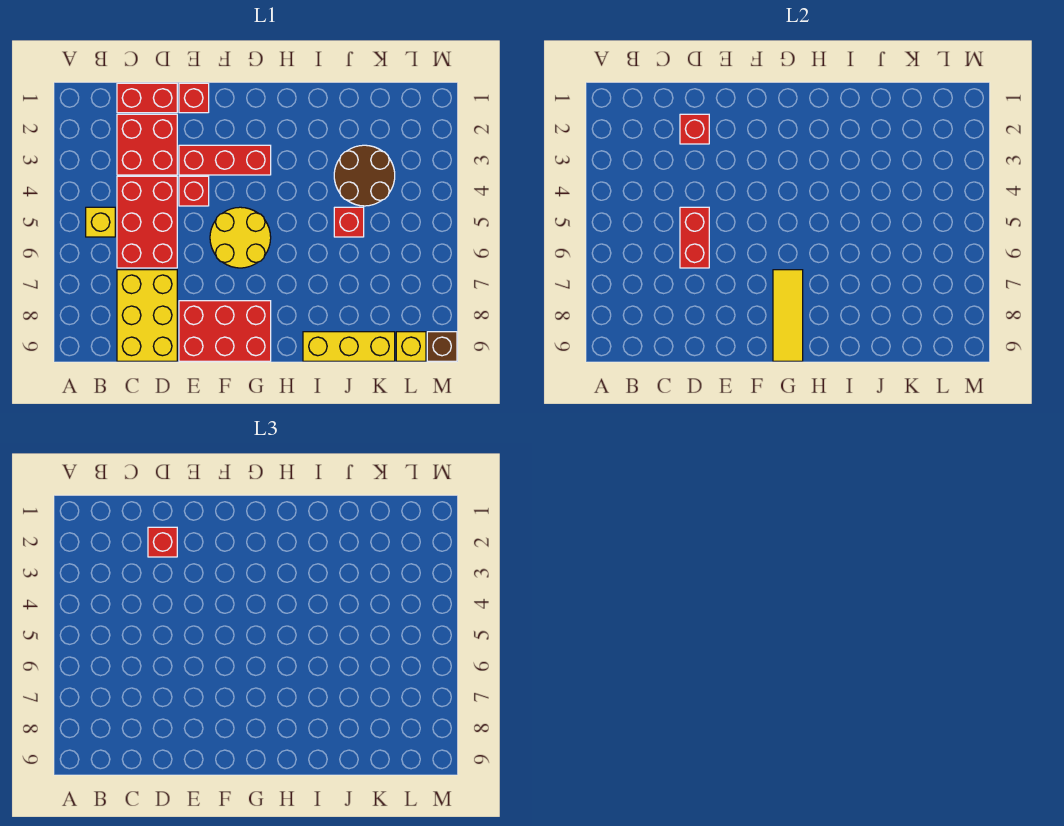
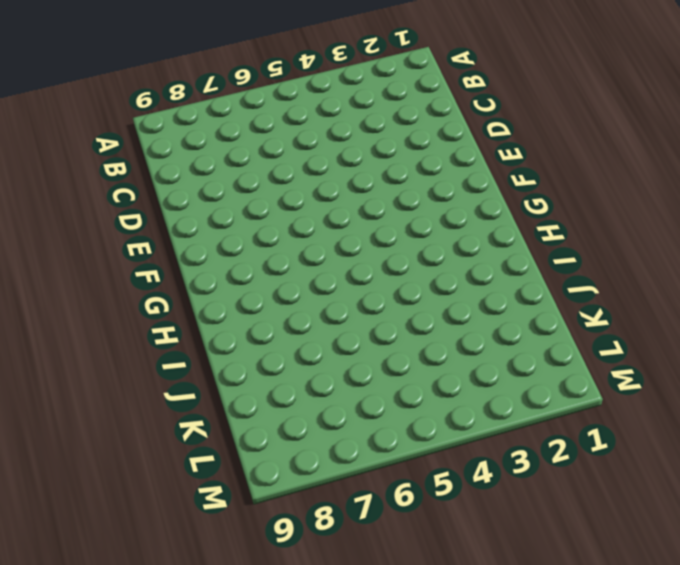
none -> yellow brick B5 level 1
none -> red brick C1:D1 level 1
none -> red brick C2:D3 level 1

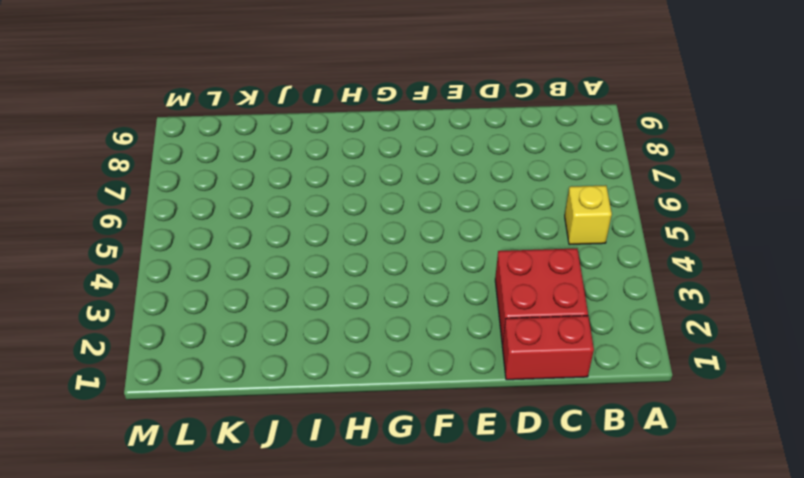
none -> red brick C4:D6 level 1
none -> yellow brick C7:D9 level 1
none -> red brick E1 level 1

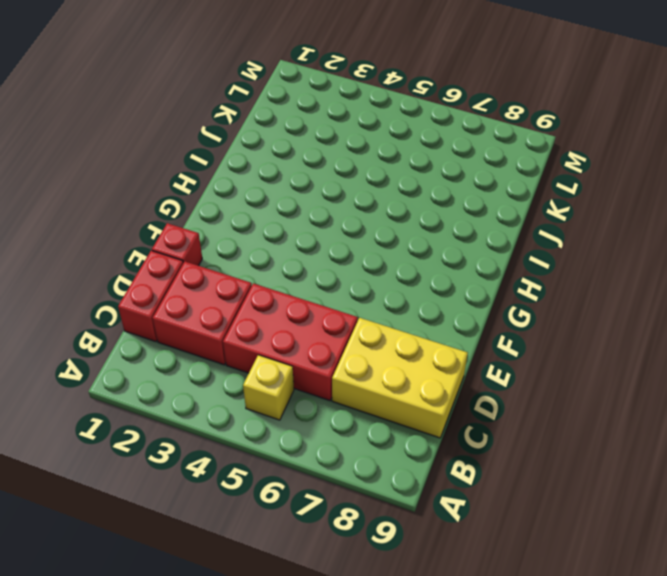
none -> red brick E3:G3 level 1
none -> red brick E4 level 1
none -> red brick E8:G9 level 1

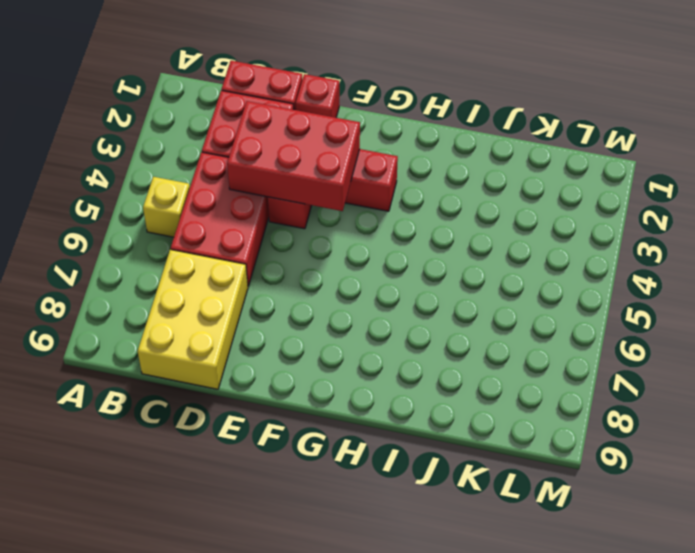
red brick D3:F4 level 2 -> red brick E8:G9 level 1
none -> yellow round brick F5:G6 level 1
none -> yellow brick I9:K9 level 1
none -> brown round brick J3:K4 level 1

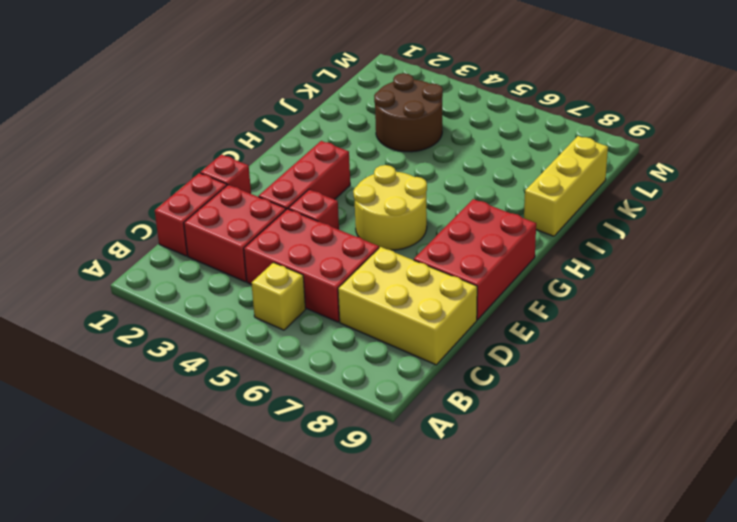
none -> red brick J5 level 1
none -> yellow brick L9 level 1
none -> brown brick M9 level 1

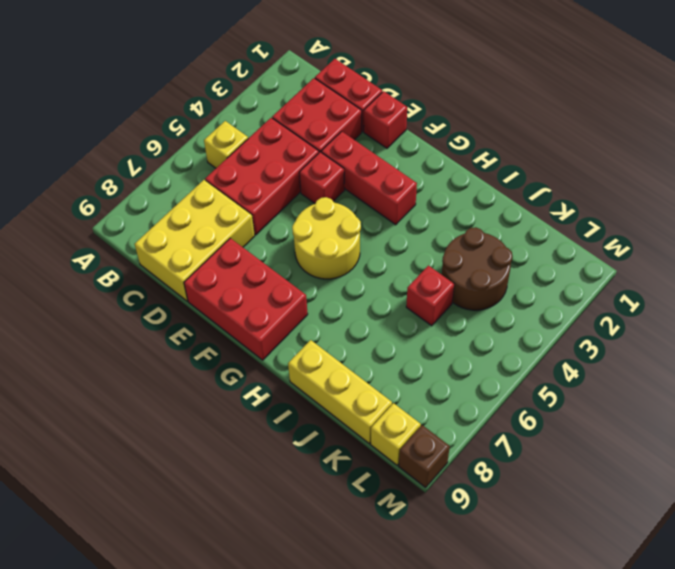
none -> red brick D2 level 2
none -> red brick D5:D6 level 2
none -> yellow tile G7:G9 level 2

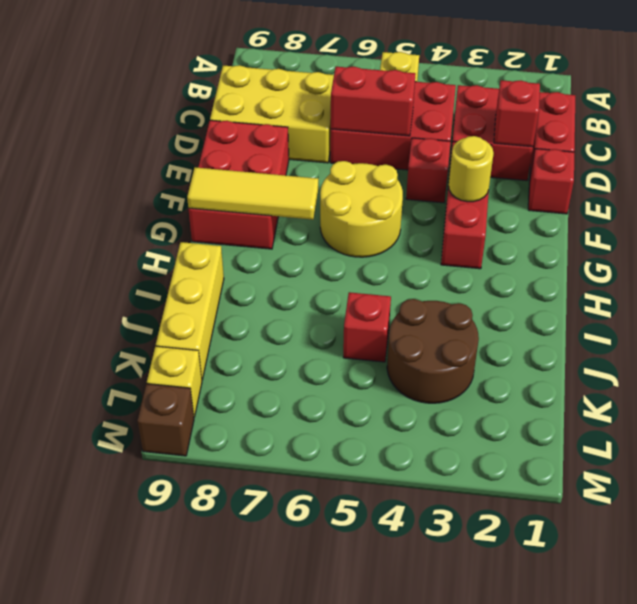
yellow round brick F3 level 2 -> none
none -> red brick D2 level 3

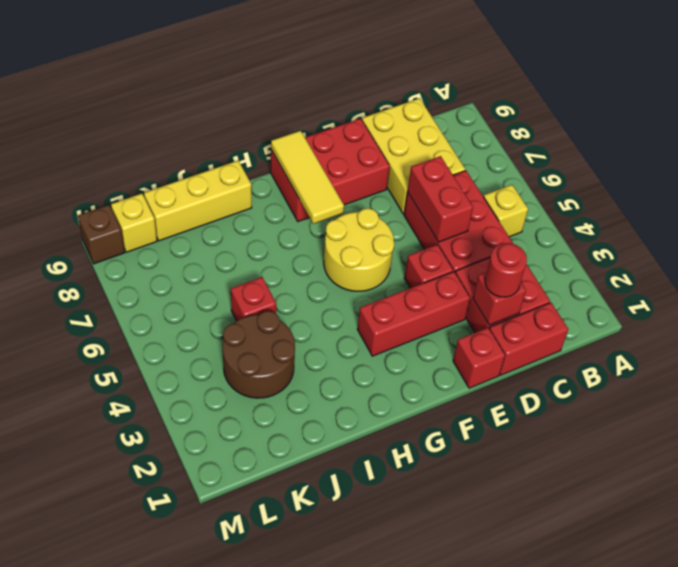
red round brick D2 level 3 -> red brick D2 level 3

